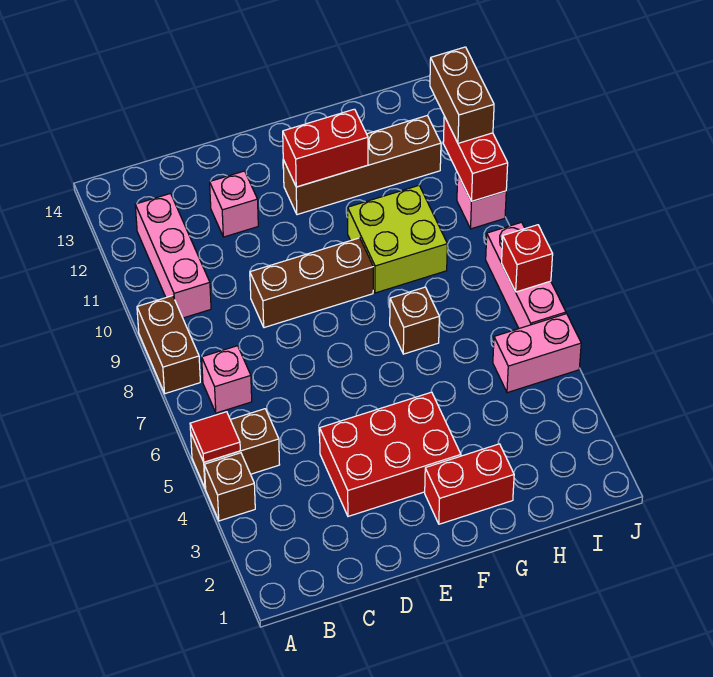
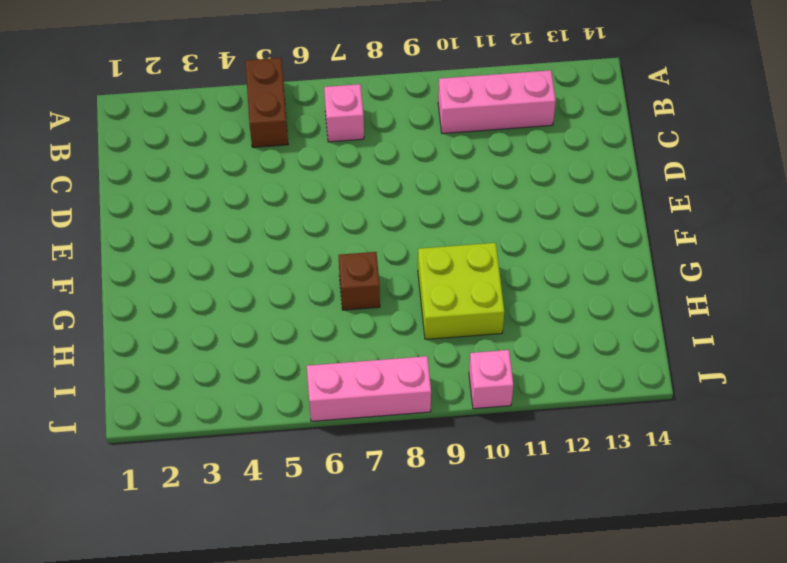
none -> brown brick A4 level 1
none -> brown brick A8:A9 level 1
none -> red brick D3:F4 level 1

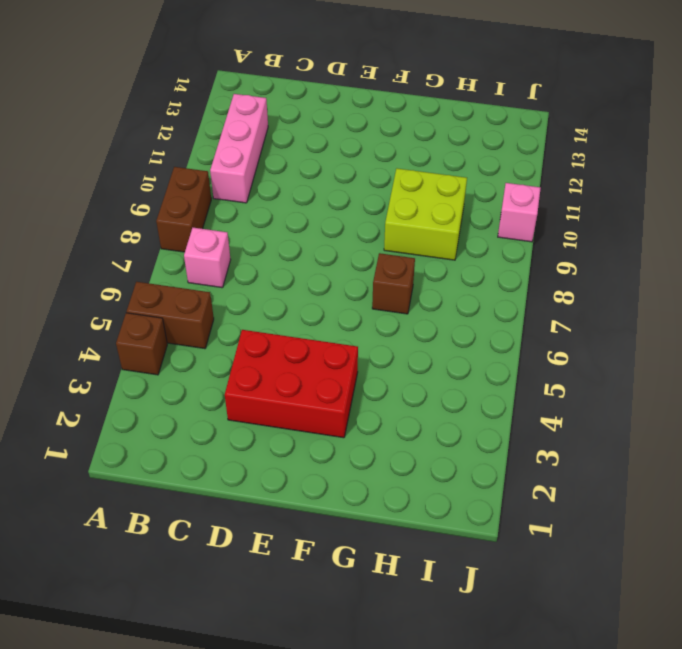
none -> brown brick D9:F9 level 1
none -> pink brick D12 level 1
none -> red brick F2:G2 level 1

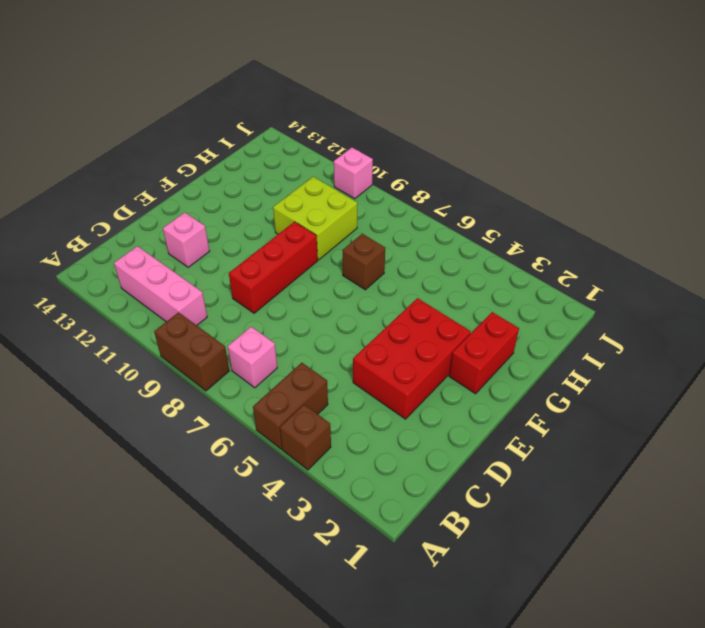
red brick D9:F9 level 1 -> brown brick D9:F9 level 1
none -> brown brick F12:I12 level 1
none -> pink brick I5:J5 level 1
none -> pink brick J6:J8 level 1

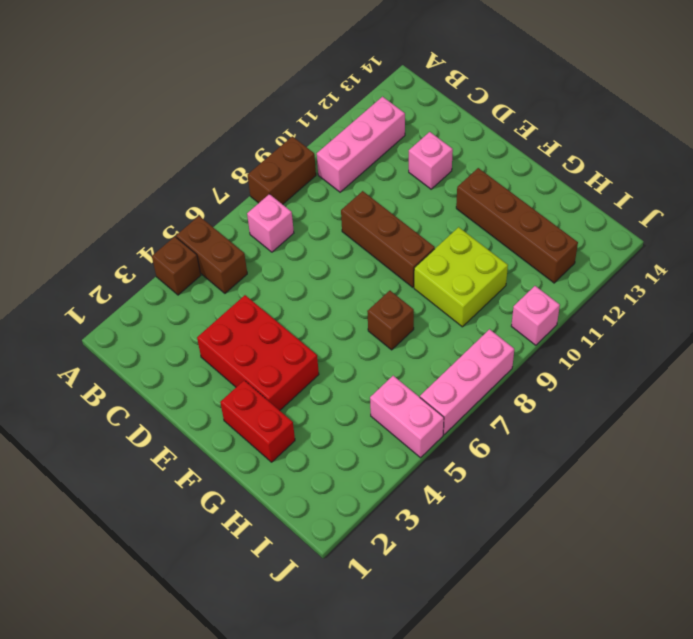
none -> red tile A5 level 2
none -> red brick F12:G12 level 2
none -> red brick J7 level 2

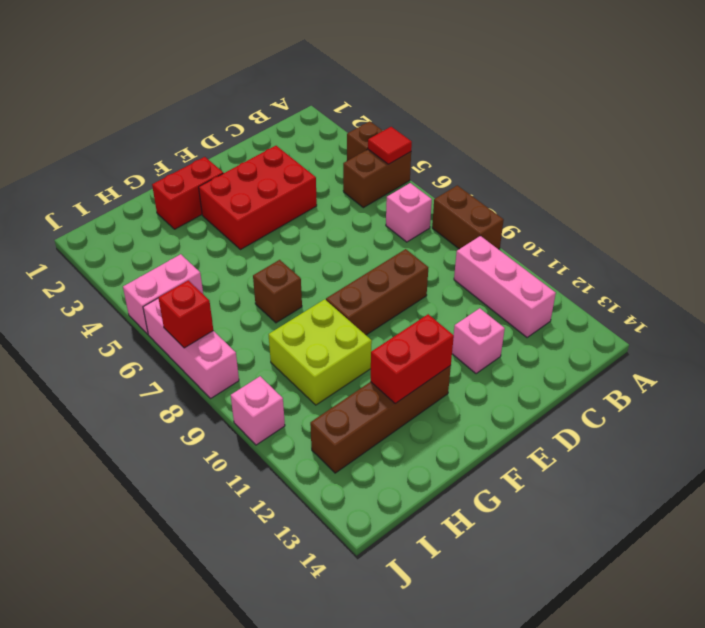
none -> red brick J10:J11 level 2
none -> brown brick J11:J12 level 3

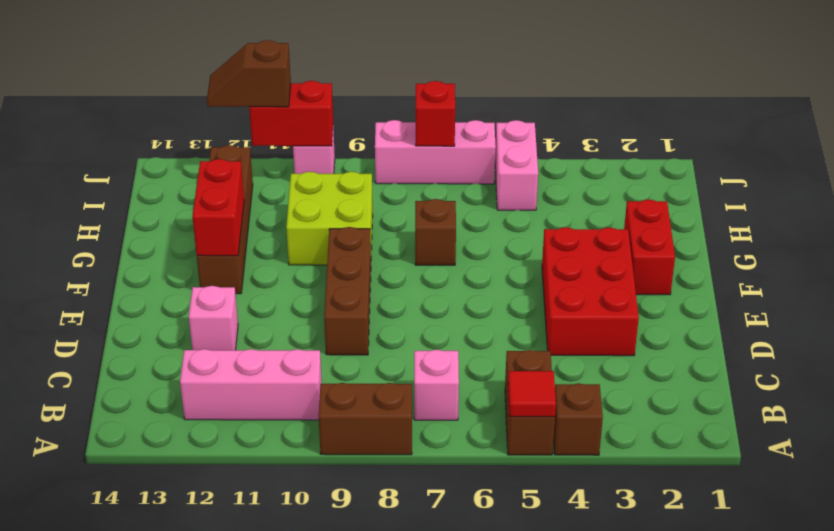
brown slope J11:J12 level 3 top 11 -> brown brick J11:J12 level 3

